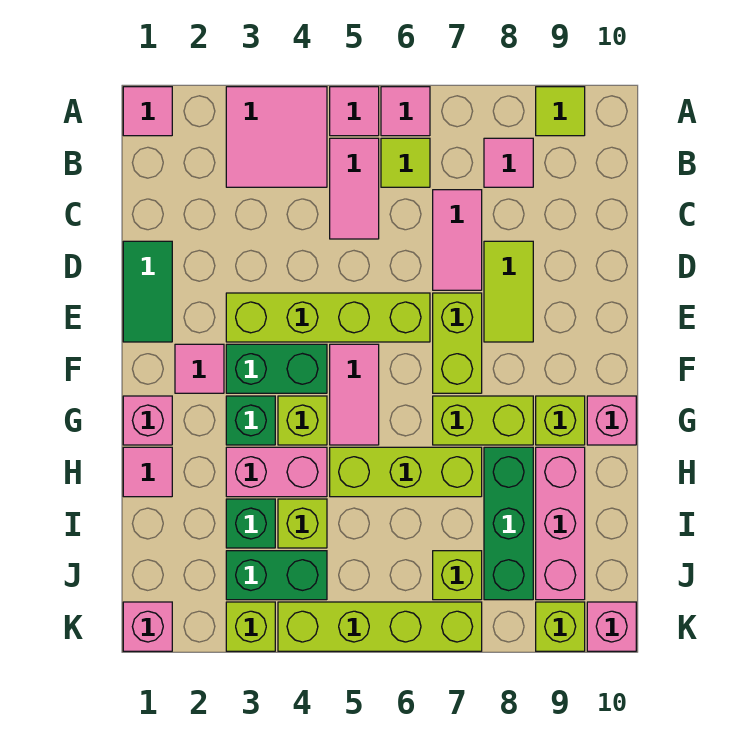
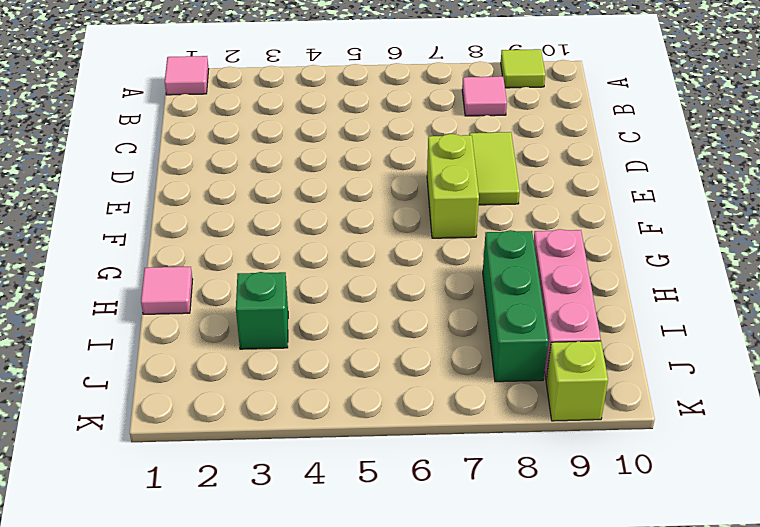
none -> pink tile A3:B4 level 1
none -> pink tile A5 level 1
none -> pink tile A6 level 1
none -> pink tile B5:C5 level 1

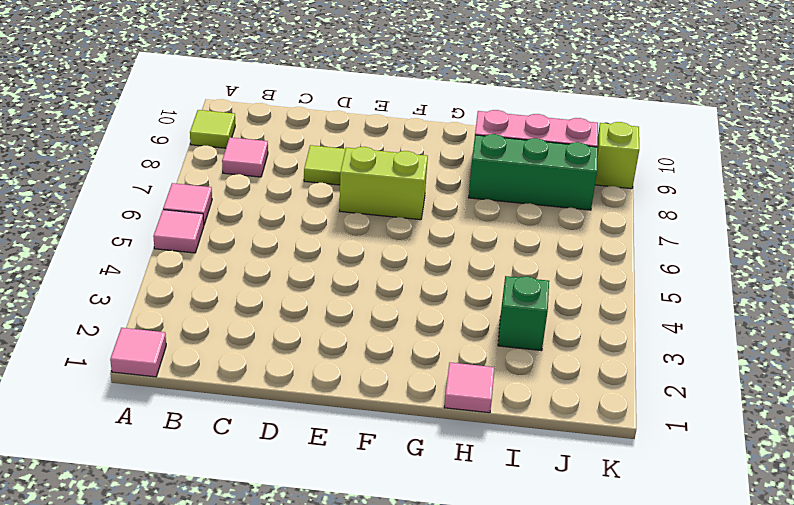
none -> pink tile A3:B4 level 1
none -> pink tile B5:C5 level 1
none -> lime tile B6 level 1
none -> pink tile C7:D7 level 1

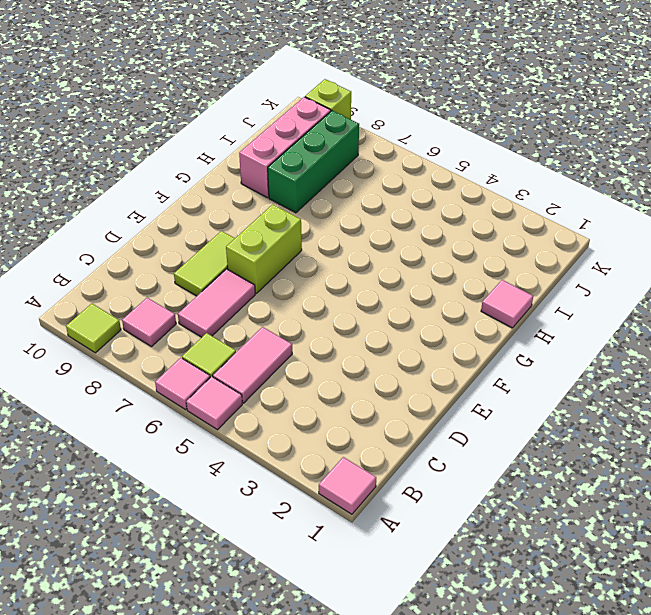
none -> pink tile A3:B4 level 1
none -> green tile D1:E1 level 1
none -> lime brick E3:E6 level 1
none -> pink tile F2 level 1

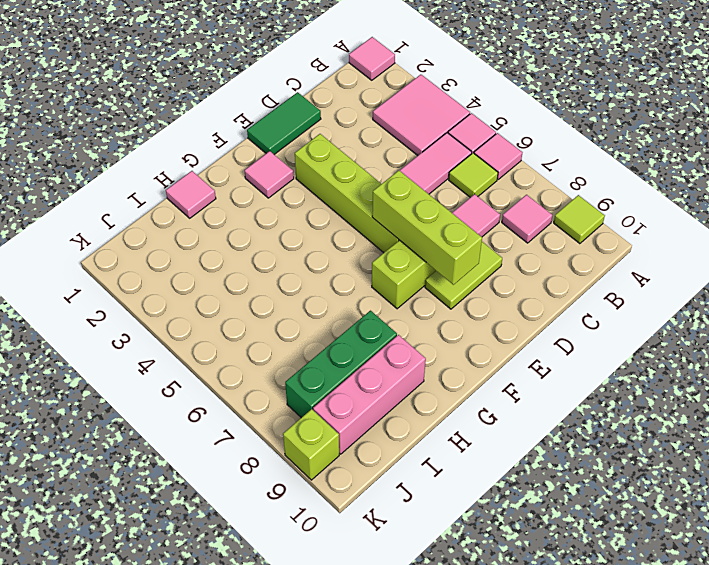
lime brick E6:E8 level 2 -> lime brick H5:H7 level 1
none -> green brick F3:F4 level 1
none -> pink tile F5:G5 level 1
none -> pink brick G1 level 1
none -> green brick G3 level 1

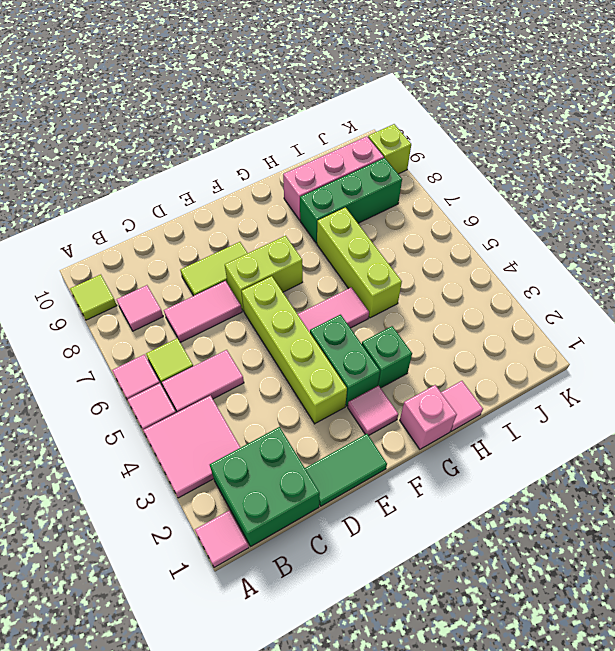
green brick B1:C2 level 1 -> none
none -> lime brick G4 level 1
none -> lime brick G7:G8 level 1
none -> lime brick G9 level 1
none -> pink brick G10 level 1

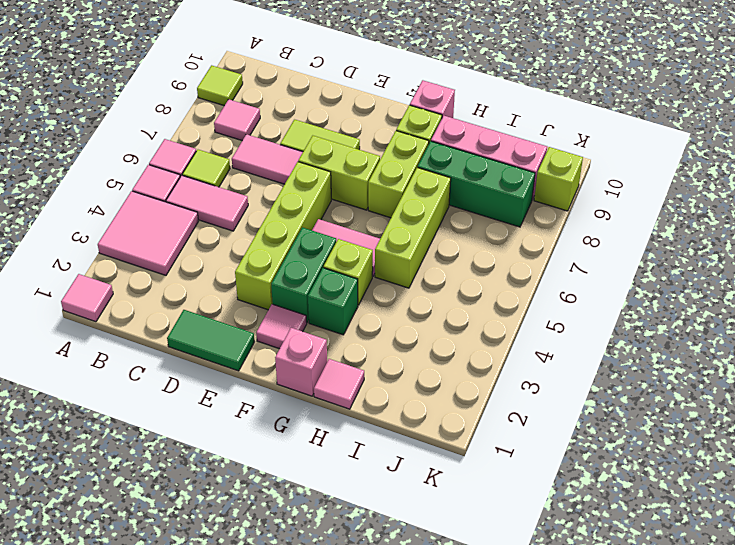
none -> pink brick H3:H4 level 1
none -> green brick I3 level 1
none -> lime brick I4 level 1
none -> green brick J3:J4 level 1

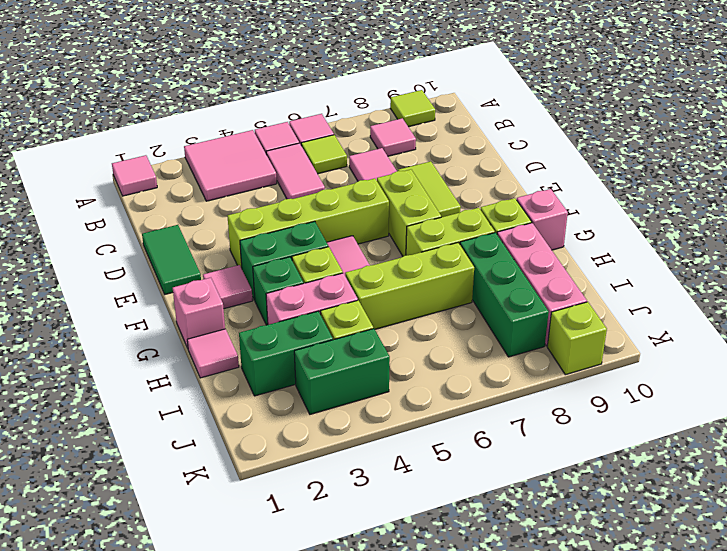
green brick I2:I3 level 1 -> green brick I3 level 1
none -> lime brick J7 level 1
none -> pink brick K1 level 1
none -> lime brick K3 level 1
none -> lime brick K4:K7 level 1

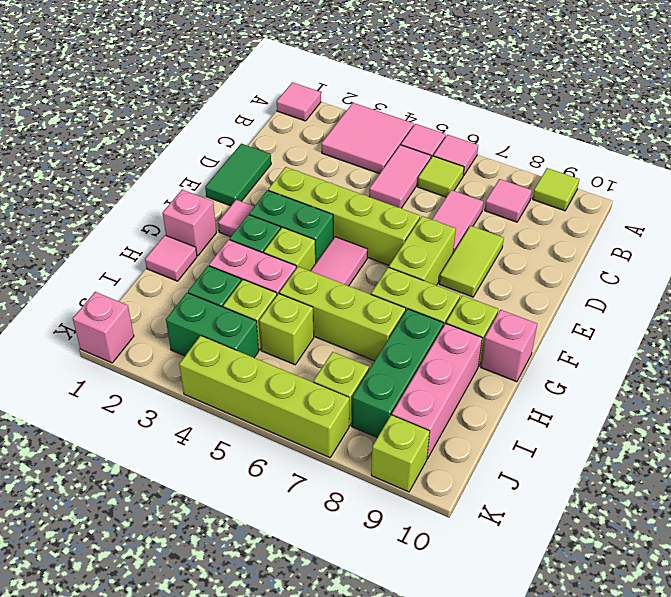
lime brick I5 level 1 -> lime brick K3 level 1
none -> pink brick K10 level 1

